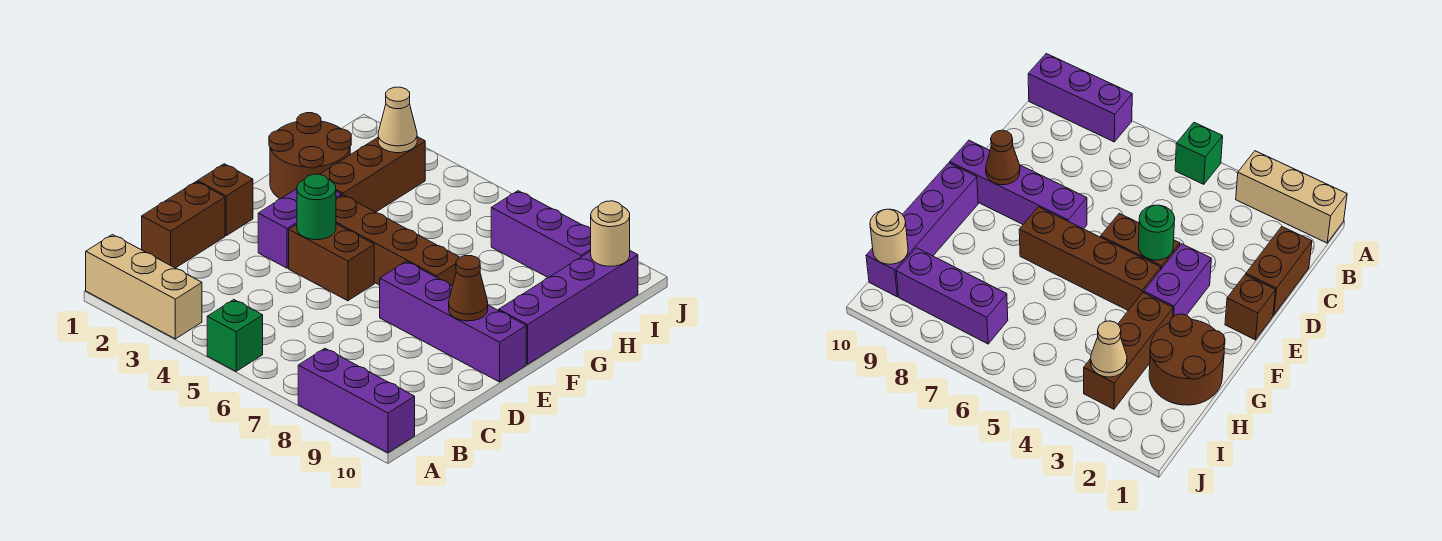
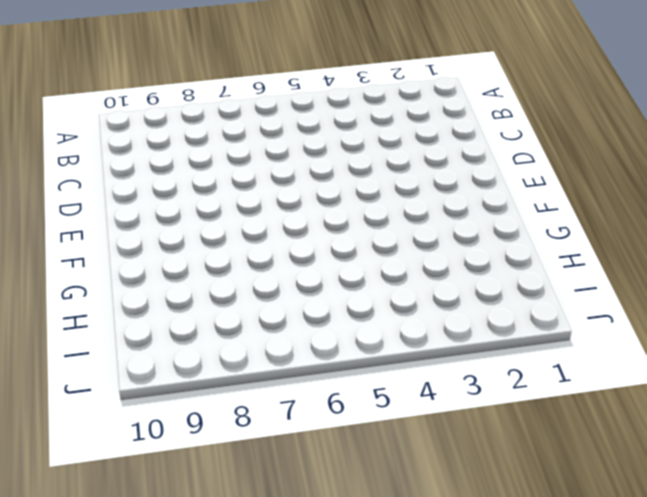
none -> tan brick A1:A3 level 1
none -> green brick A5 level 1
none -> purple brick A8:A10 level 1

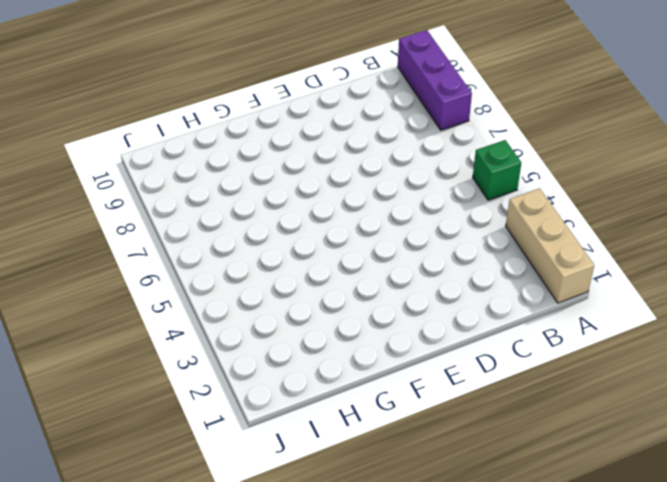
none -> brown brick C1:D1 level 1
none -> brown brick E1 level 1
none -> purple brick E3:F3 level 1

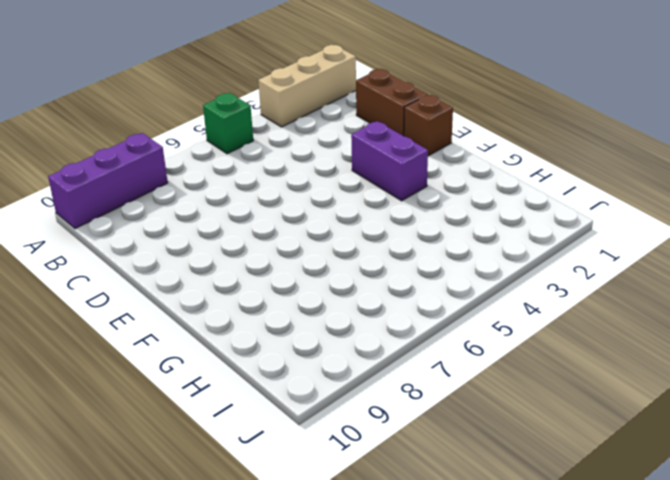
none -> brown brick E4:E5 level 1
none -> purple brick E7:E10 level 1
none -> brown brick F4:F7 level 1

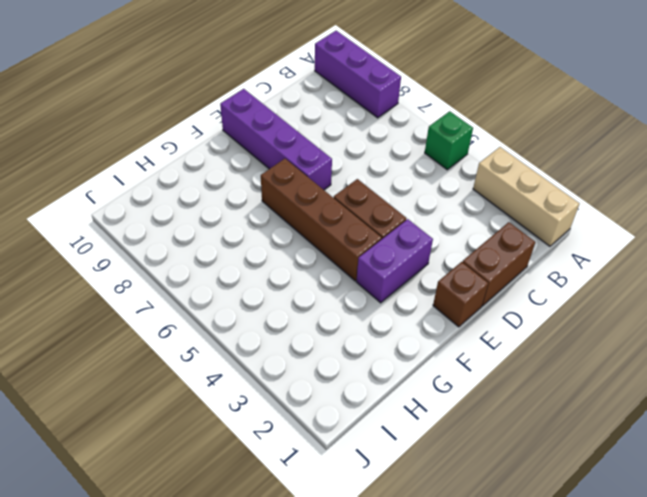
none -> purple brick F10:I10 level 1
none -> brown round brick G1:H2 level 1
none -> brown brick G3:I3 level 1

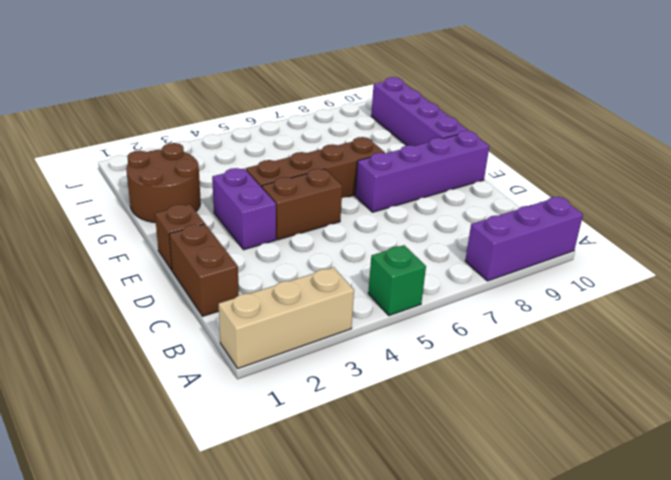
none -> brown brick G3:I3 level 1
none -> purple brick I7:I9 level 1
none -> green round brick E4 level 2

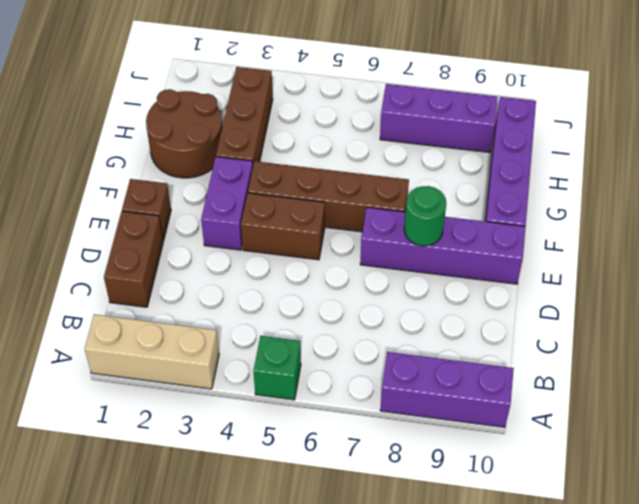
green round brick E8 level 2 -> green round brick E4 level 2
none -> brown cone E9 level 2
none -> tan cone I3 level 2
none -> tan round brick I10 level 2

